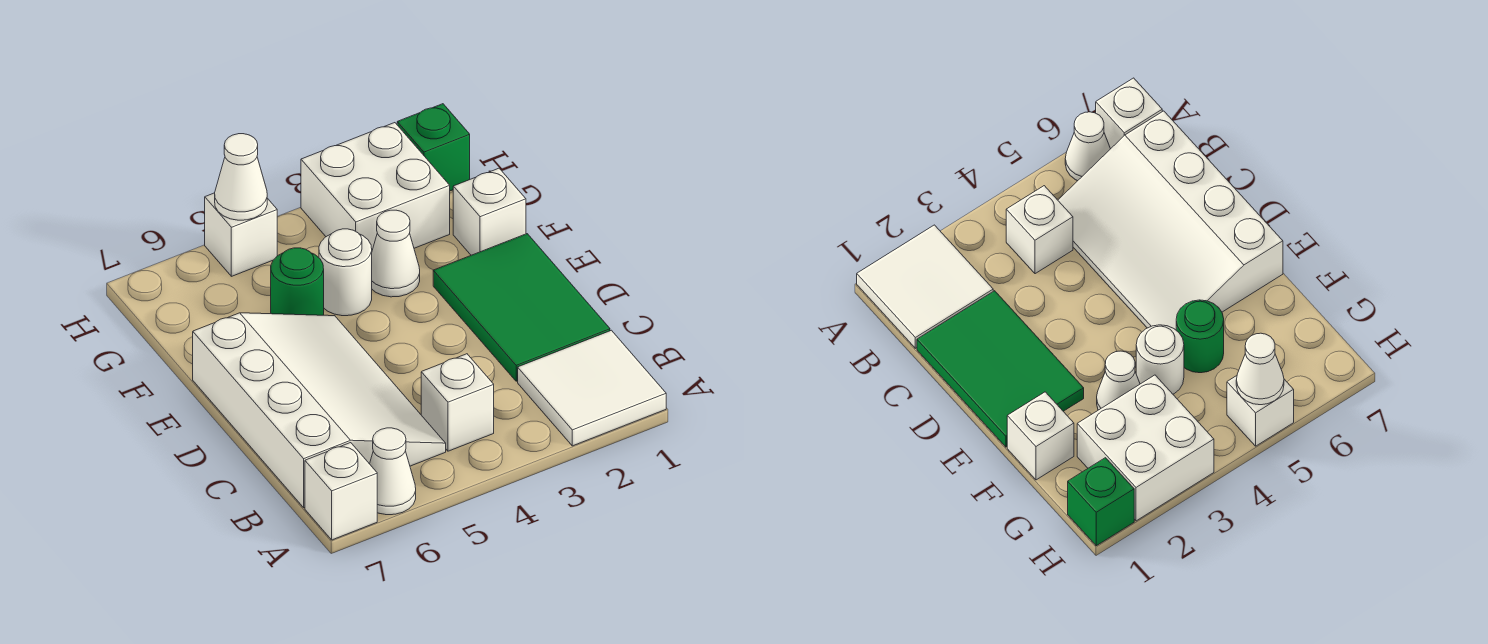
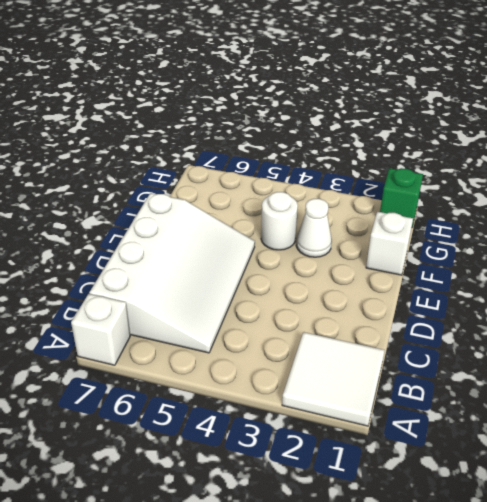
none -> white cone A6 level 1
none -> white brick B4 level 1
none -> green tile C1:E2 level 1

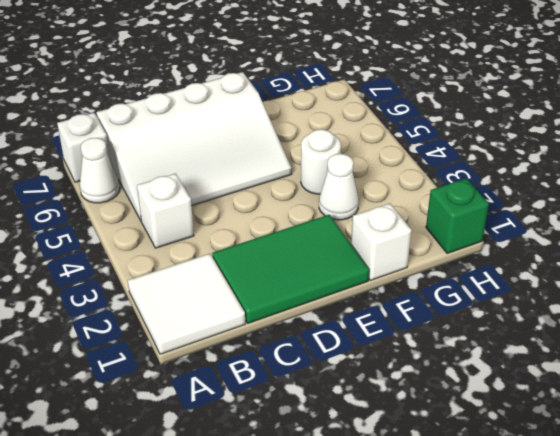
none -> green round brick F5 level 1
none -> white brick G2:H3 level 1
none -> white brick H5 level 1

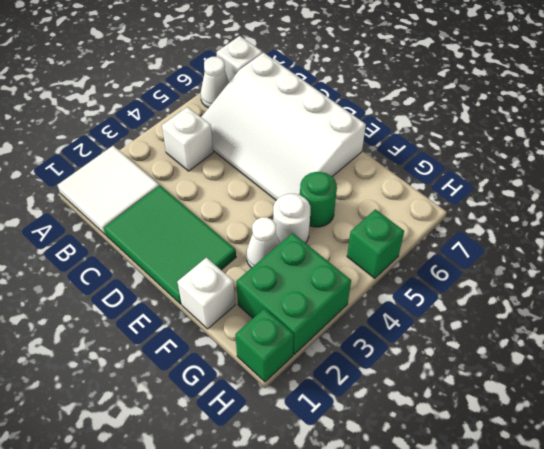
green brick G2:H3 level 1 -> white brick G2:H3 level 1
green brick H5 level 1 -> white brick H5 level 1
none -> white cone H5 level 2

